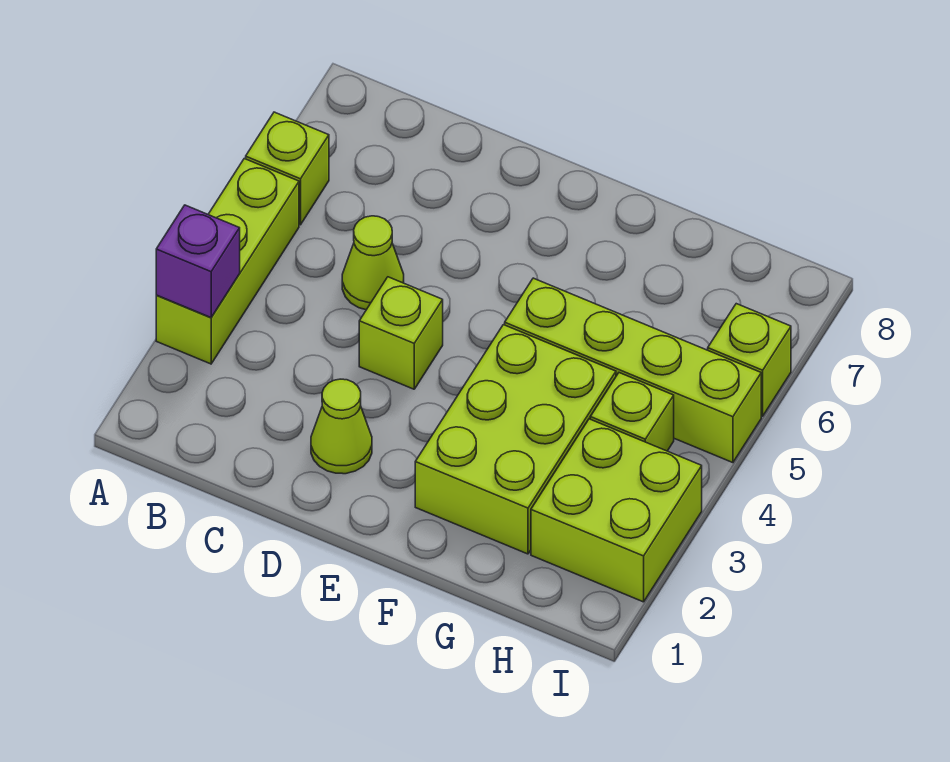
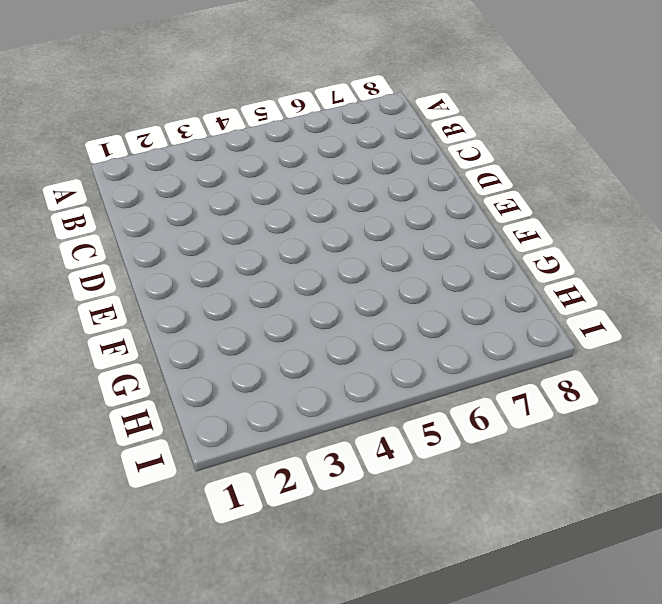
none -> lime brick A3:A5 level 1
none -> lime brick A6 level 1

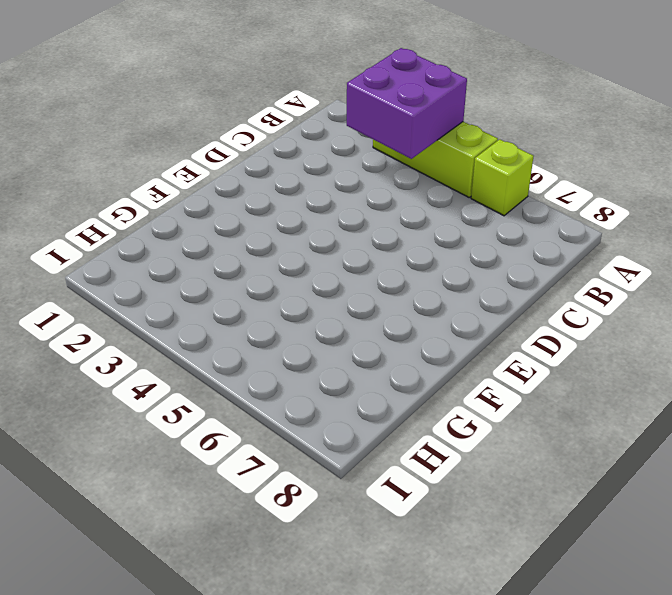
purple brick A3:B4 level 2 -> purple brick A3 level 2
none -> lime cone C5 level 1
none -> lime cone D2 level 1

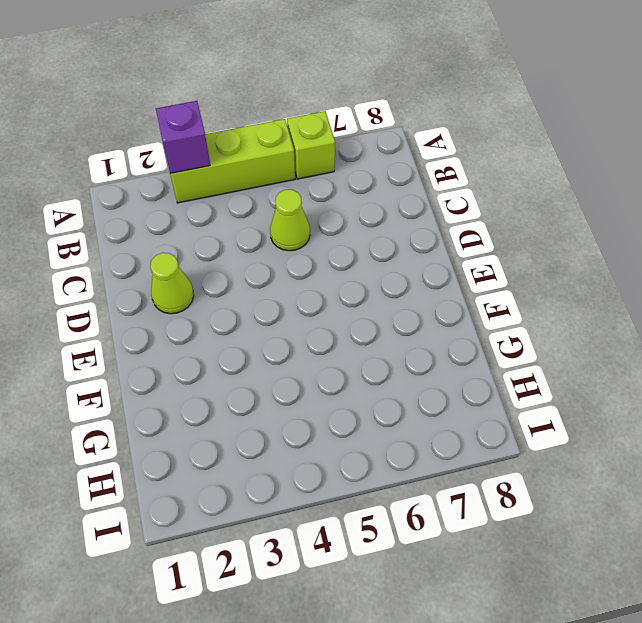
none -> lime brick D4 level 1
none -> lime brick F2:G4 level 1

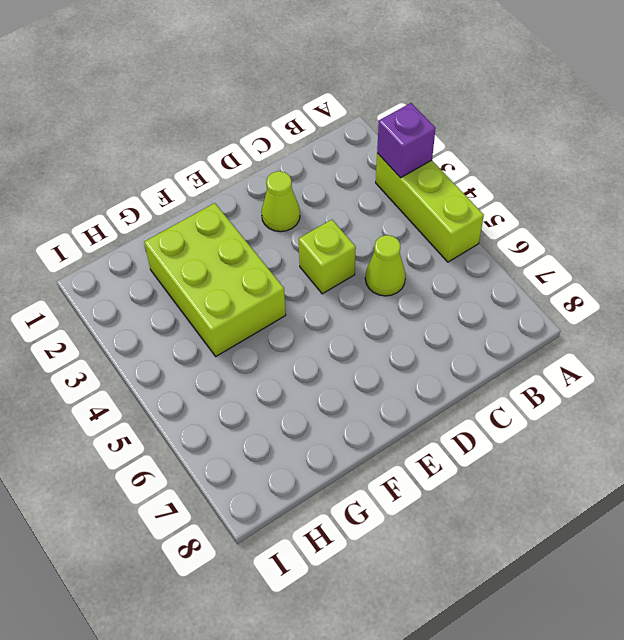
none -> lime brick A6 level 1
none -> lime brick F5:I5 level 1

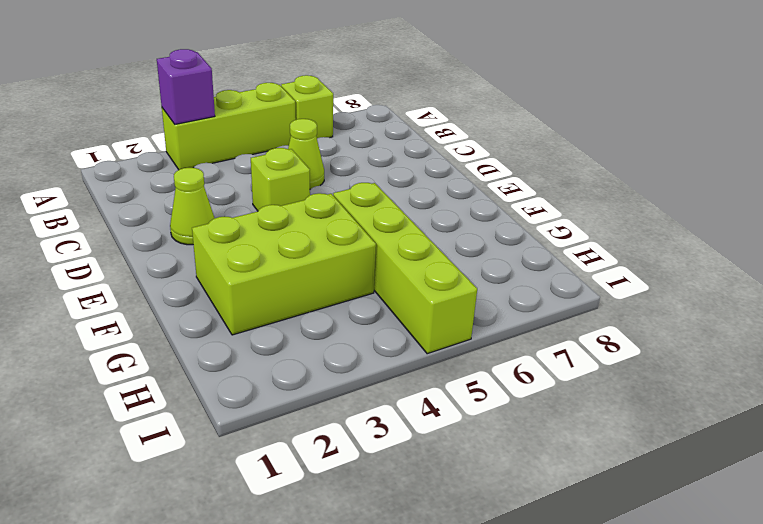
none -> lime brick H2:I3 level 1
none -> lime brick H4 level 1

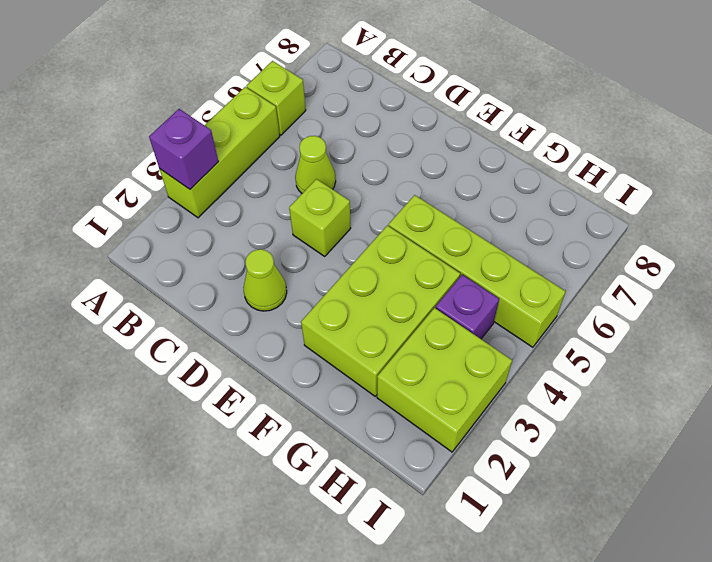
purple brick H4 level 1 -> lime brick H4 level 1
none -> lime brick I6 level 1

